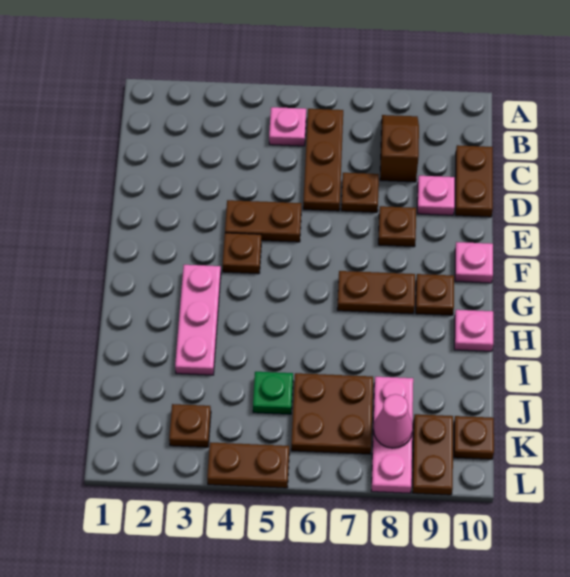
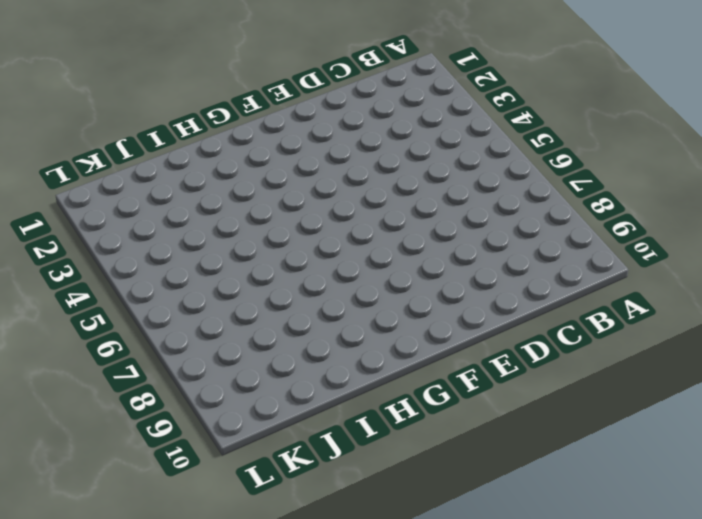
none -> pink plate B5 level 1
none -> brown plate B6:D6 level 1
none -> brown slope B8:C8 level 1 top C

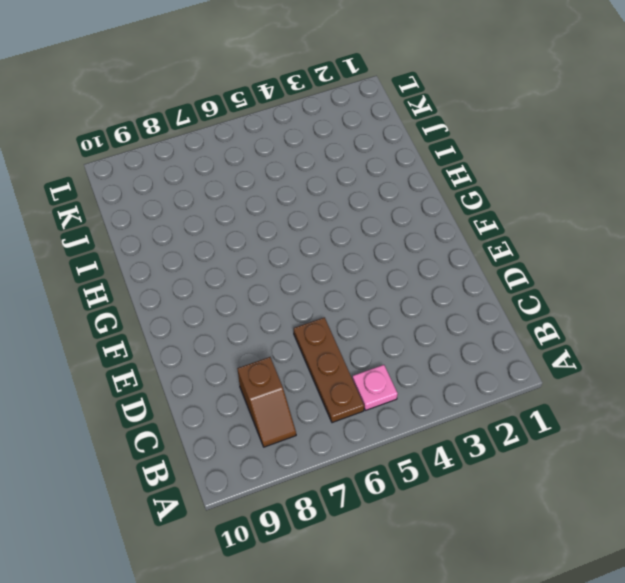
none -> brown plate C10:D10 level 1
none -> brown plate D7 level 1
none -> pink plate D9 level 1

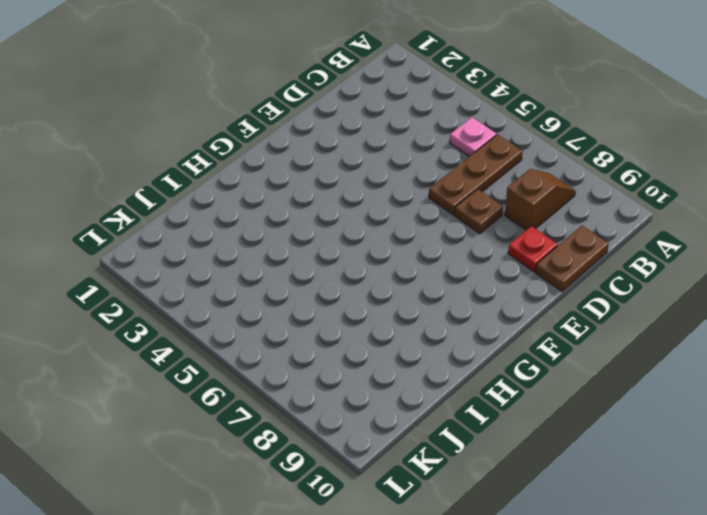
red plate D9 level 1 -> pink plate D9 level 1
none -> brown plate E4:E5 level 1
none -> brown plate E8 level 1
none -> brown plate F4 level 1

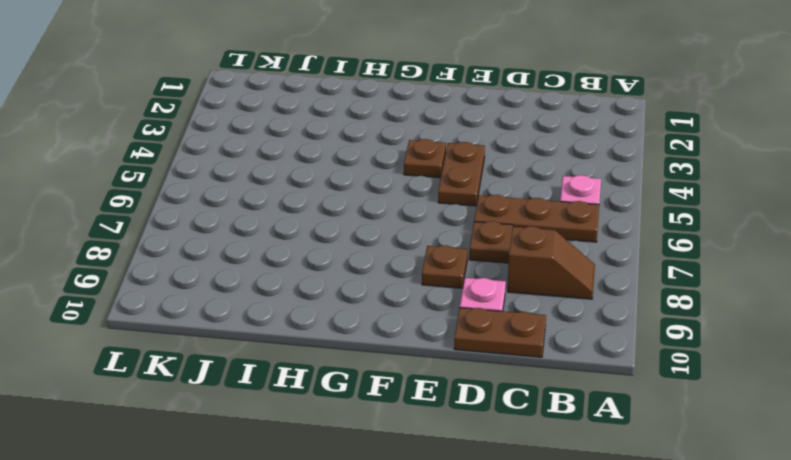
none -> pink plate F10 level 1
none -> pink plate G3:I3 level 1
none -> brown plate G7:G8 level 1

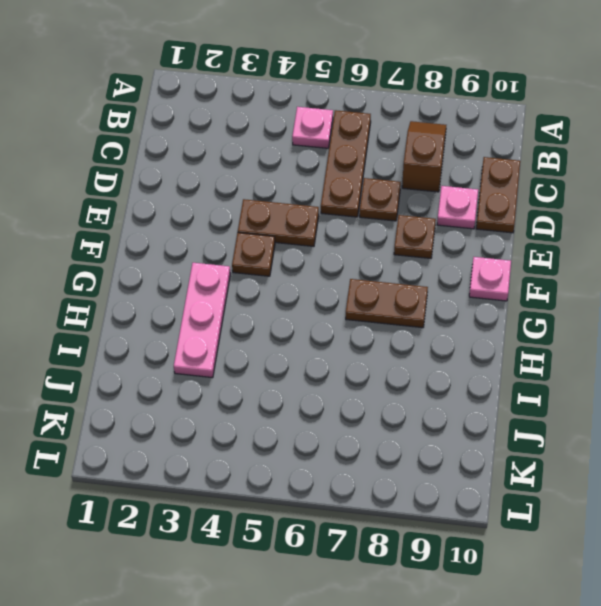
none -> brown plate G9 level 1
none -> pink plate H10 level 1
none -> green plate J5 level 1

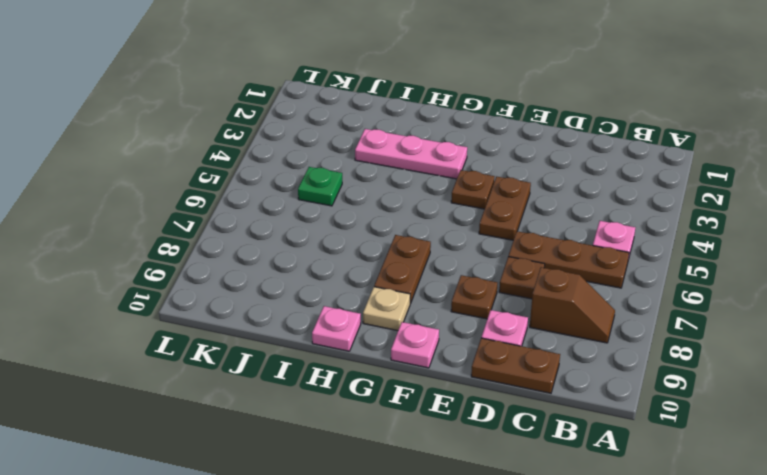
tan plate G9 level 1 -> brown plate G9 level 1
none -> brown plate J6:K7 level 1
none -> pink plate J8:L8 level 1
none -> brown plate K3 level 1

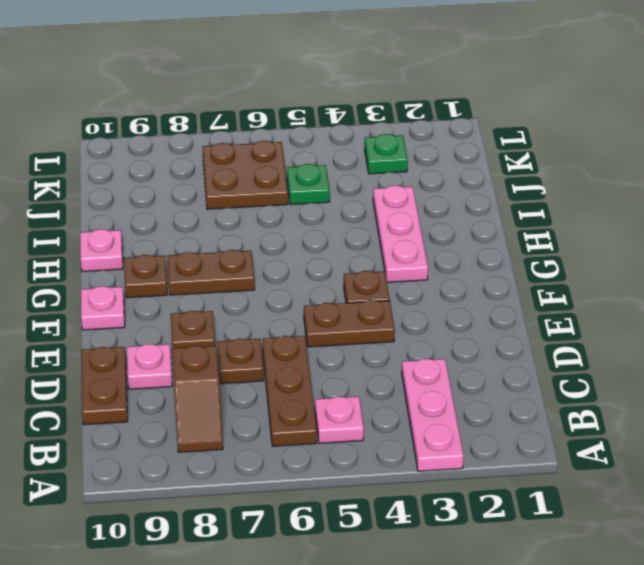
pink plate A3:C3 level 1 -> pink plate J8:L8 level 1
green plate K3 level 1 -> brown plate K3 level 1
none -> brown plate K9:L9 level 1
none -> brown plate K10 level 1
none -> brown plate L4:L5 level 1

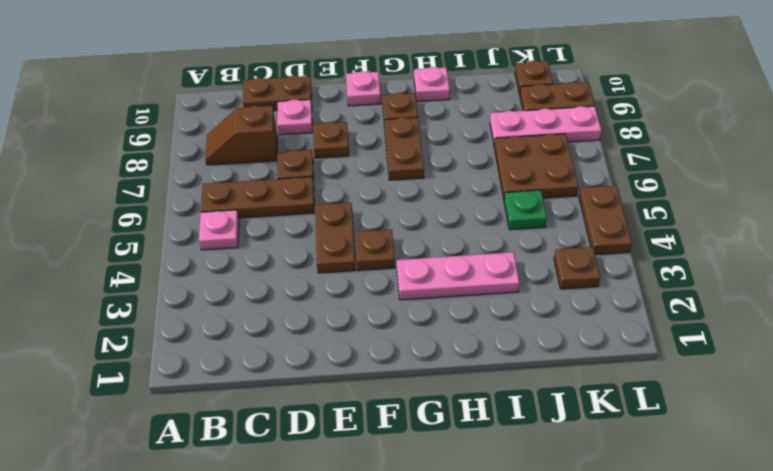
none -> pink cone K8 level 2

